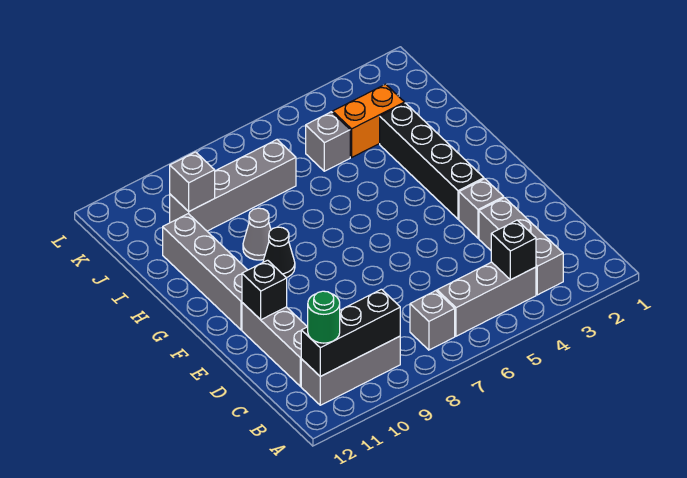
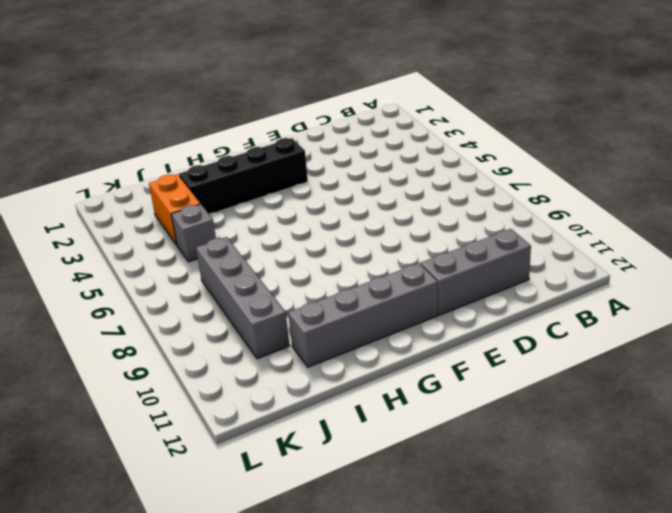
none -> grey brick B3:D3 level 1
none -> grey brick B4:B6 level 1
none -> grey brick B7 level 1

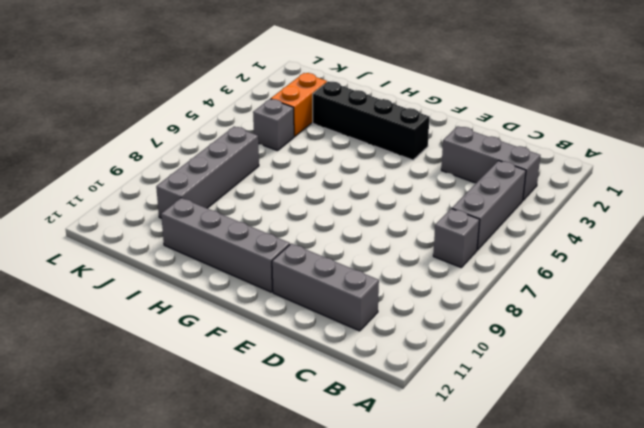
none -> grey brick B9:B11 level 1
none -> grey brick E3 level 1
none -> black cone G9 level 1

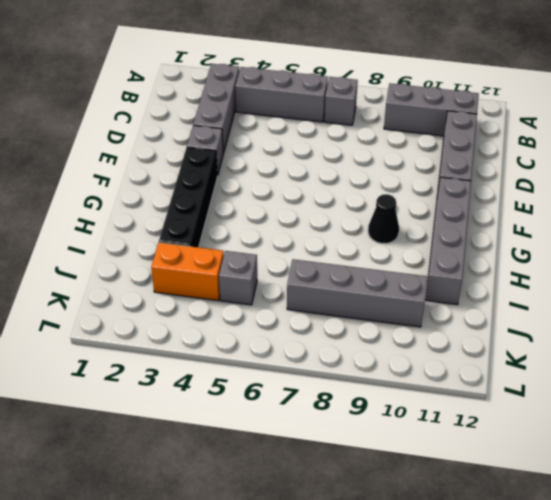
none -> grey cone H9 level 1
none -> black brick B4 level 2
none -> black brick B9:B11 level 2

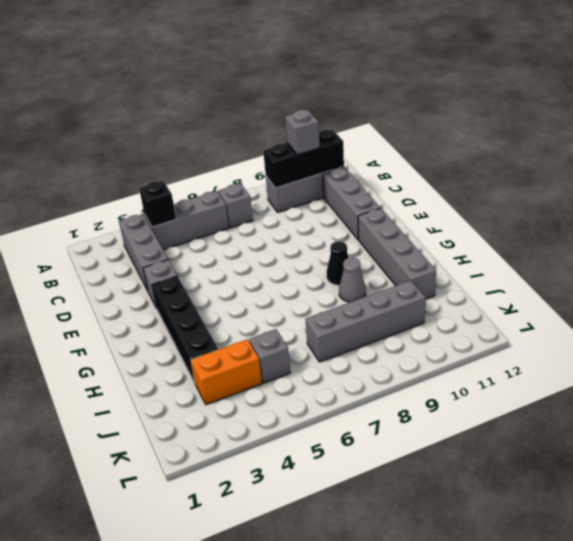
grey brick B10 level 3 -> grey brick J10 level 2
none -> black brick E11 level 2
none -> green round brick B11 level 3

